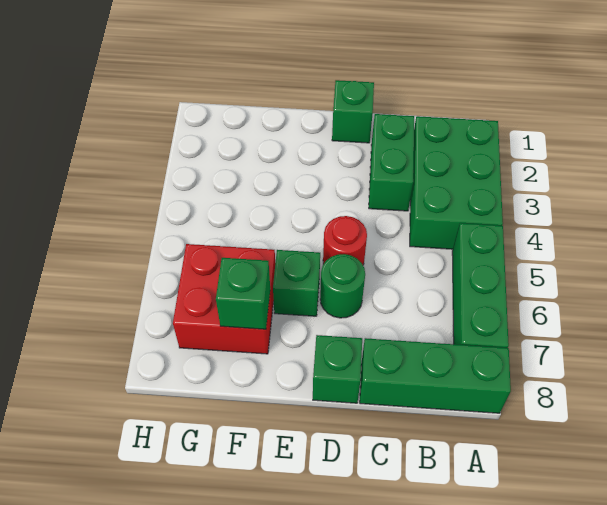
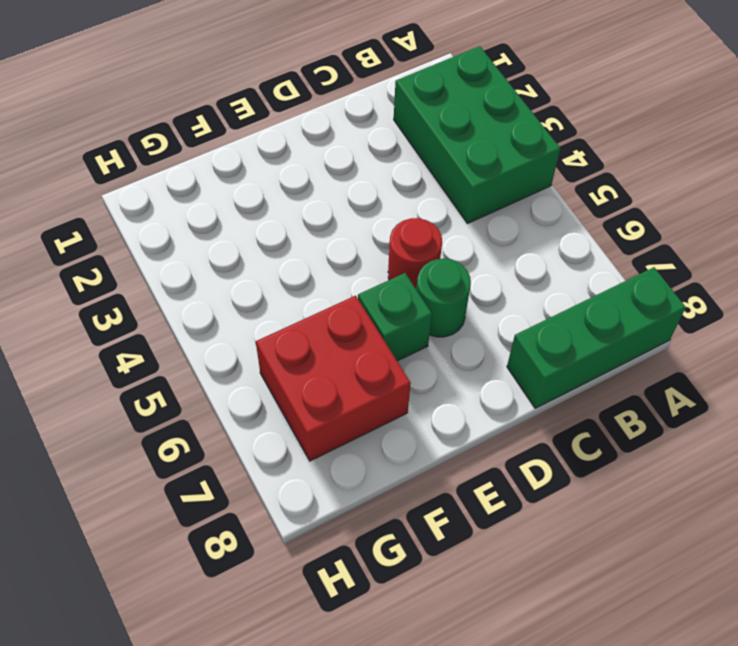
none -> green brick A5:A7 level 1
none -> green brick C2:C3 level 1

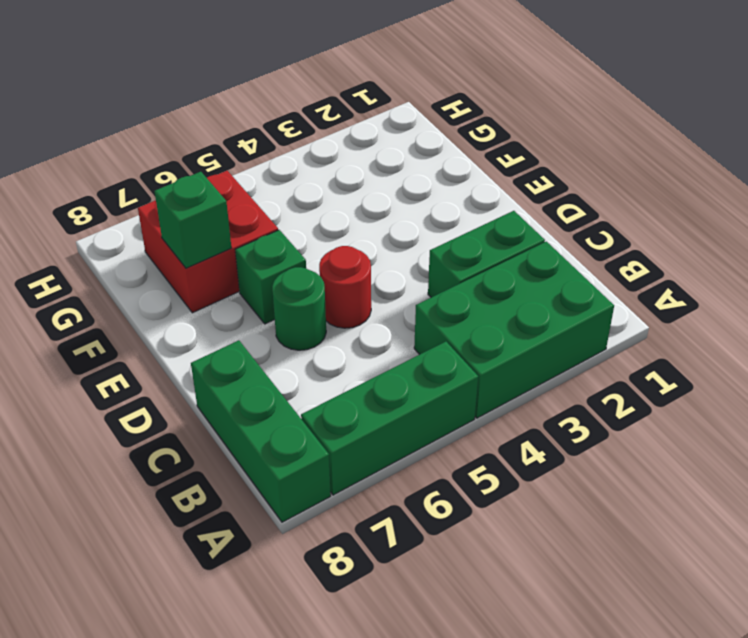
none -> green brick D1 level 1
none -> green brick D8 level 1

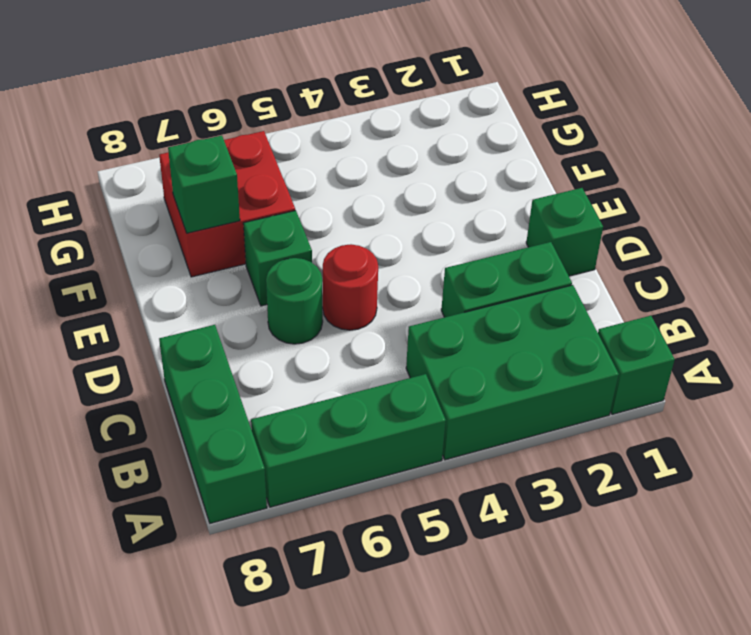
green brick A1 level 1 -> green brick D8 level 1

